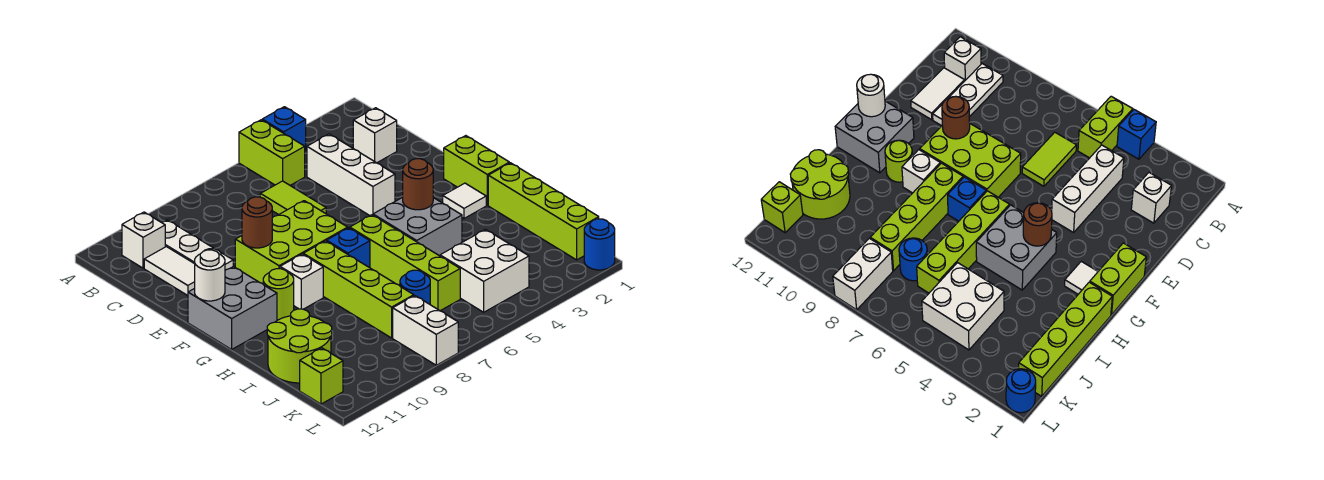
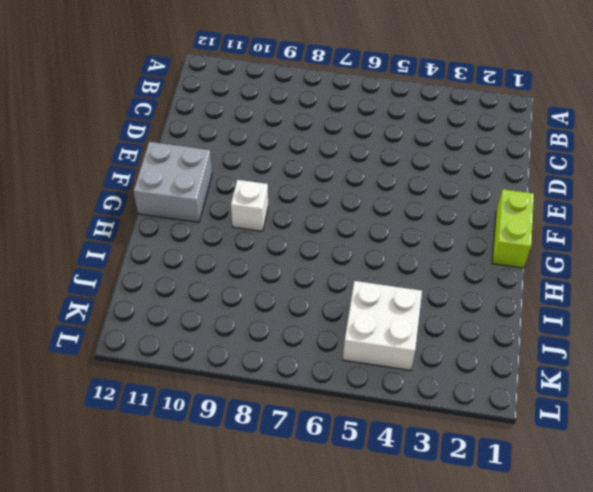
none -> blue brick A4 level 1
none -> lime brick A5:B5 level 1
none -> white plate B10:D10 level 1

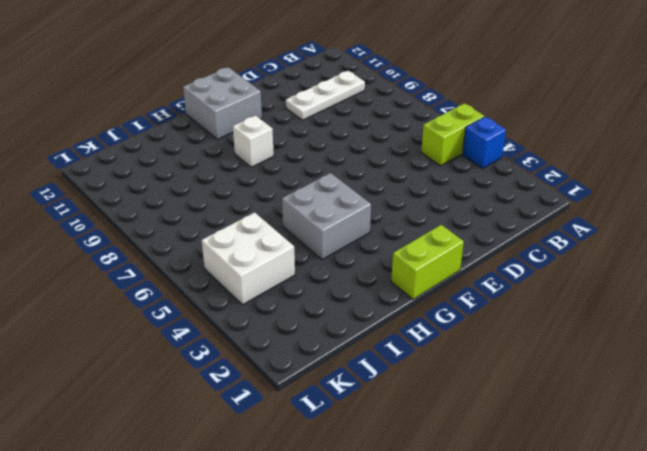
none -> white brick B11 level 1
none -> white brick C2 level 1
none -> white brick C4:E4 level 1

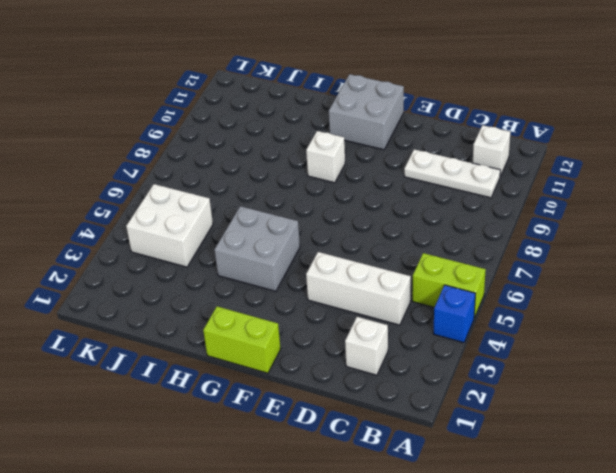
none -> lime tile C6:D6 level 1
none -> white tile C11:D11 level 1
none -> lime brick E7:F9 level 1

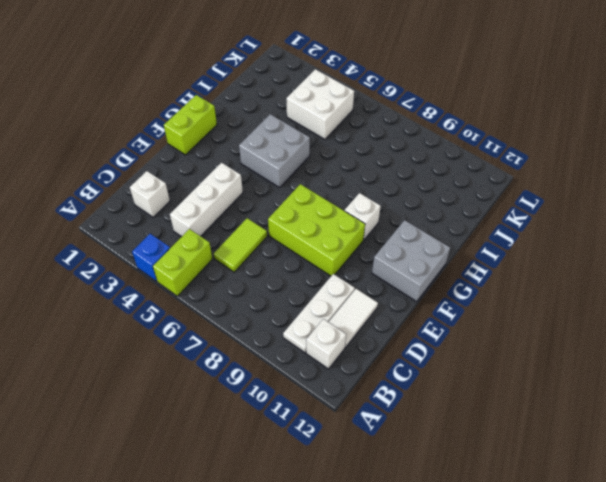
none -> white tile G2 level 1
none -> lime brick G6:J6 level 1
none -> blue brick G7 level 1

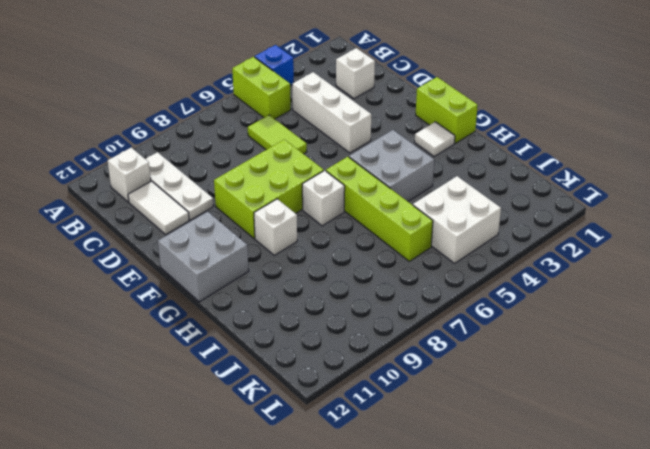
white brick G7 level 1 -> blue brick G7 level 1
none -> lime brick G8:J8 level 1
none -> lime round brick G10 level 1
none -> lime brick H1:K1 level 1

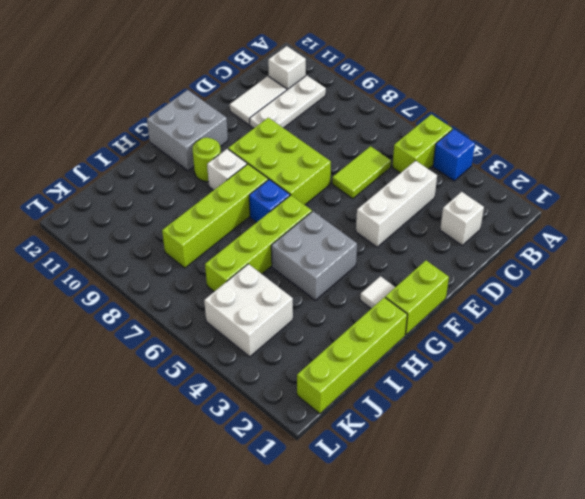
none -> lime round brick I11:J12 level 1
none -> blue round brick J7 level 1
none -> white brick K8:L8 level 1

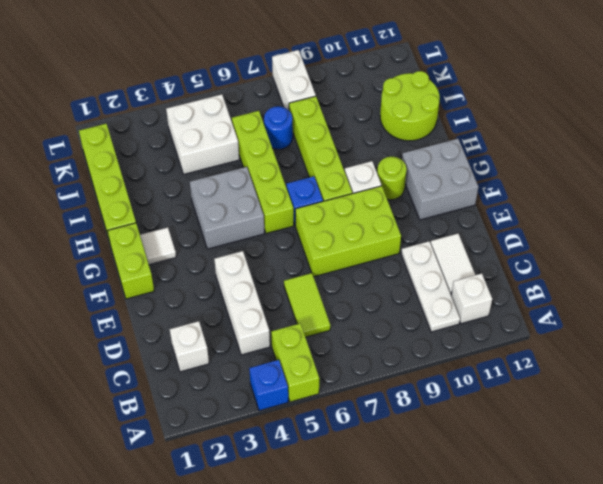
none -> lime brick K12 level 1
none -> blue round brick L1 level 1
none -> brown round brick E9 level 2

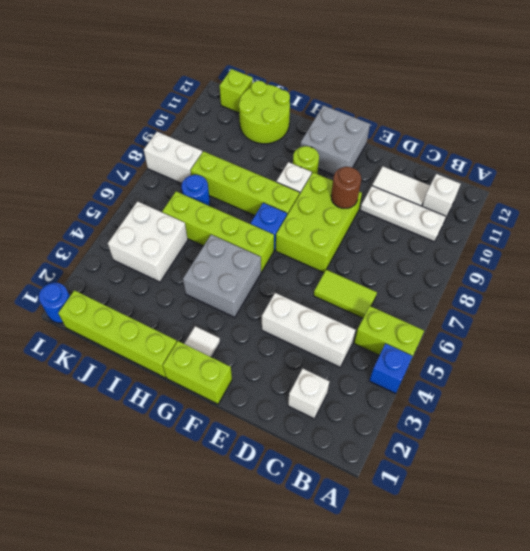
none -> white round brick F12 level 2
none -> brown round brick G4 level 2

